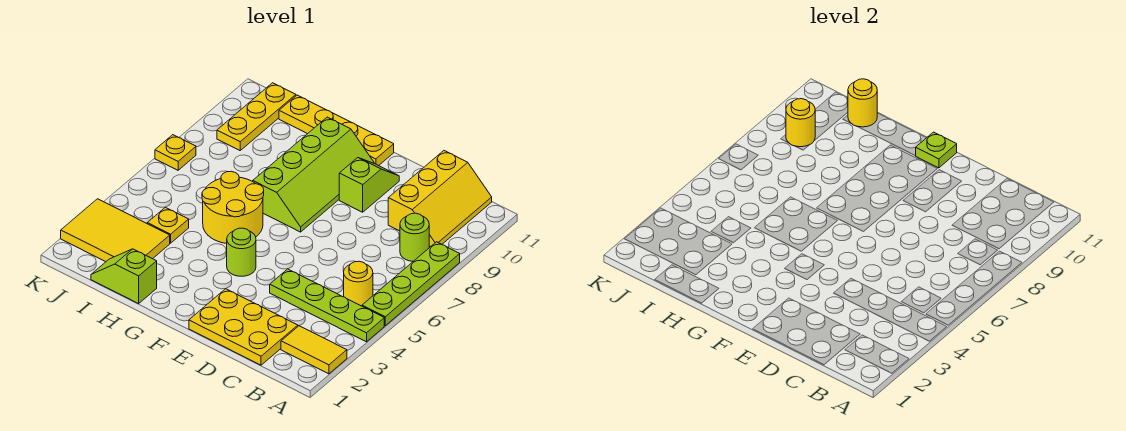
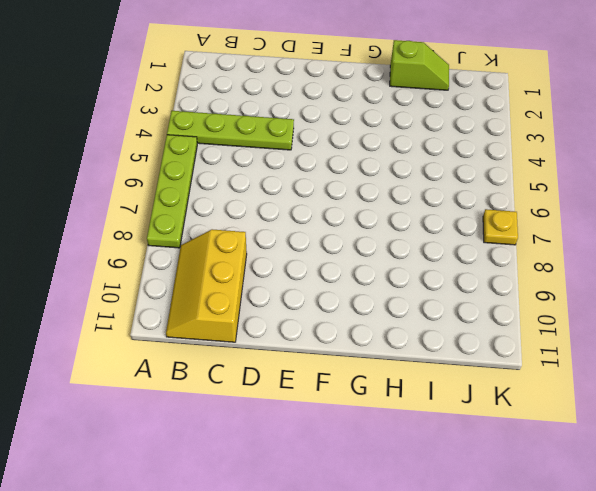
none -> yellow tile A2:B2 level 1
none -> yellow round brick B5 level 1
none -> lime round brick B8 level 1

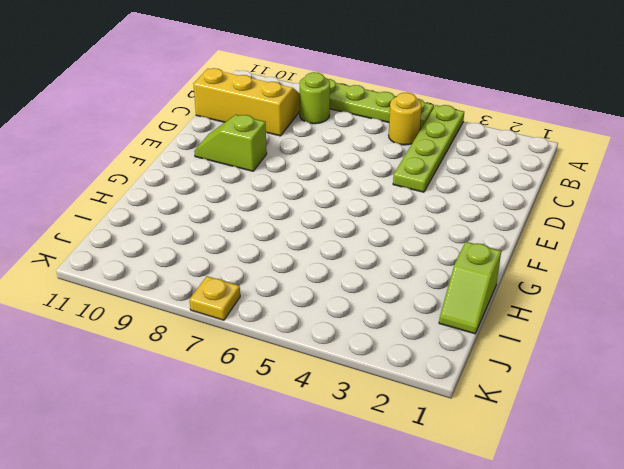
none -> yellow tile A2:B2 level 1
none -> yellow plate C1:E2 level 1
none -> lime round brick F4 level 1

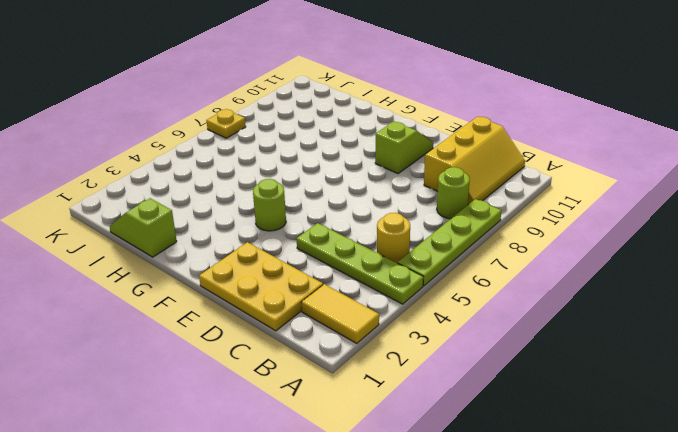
none -> lime slope F7:G10 level 1 top G
none -> yellow plate F11:I11 level 1
none -> yellow round brick G5:H6 level 1

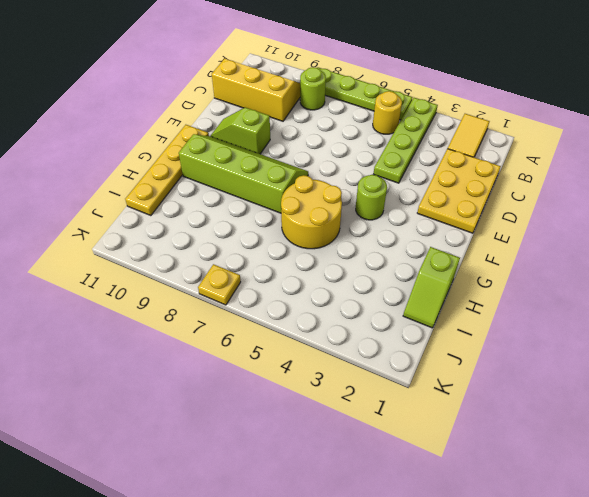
none -> yellow tile I2:K3 level 1
none -> yellow plate I4 level 1
none -> yellow plate J9:J11 level 1

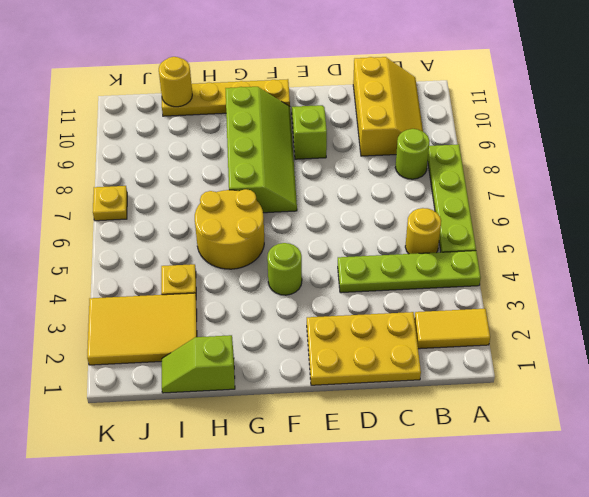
none -> yellow plate J9:J11 level 1
none -> lime plate F11 level 2
none -> yellow round brick J9 level 2

